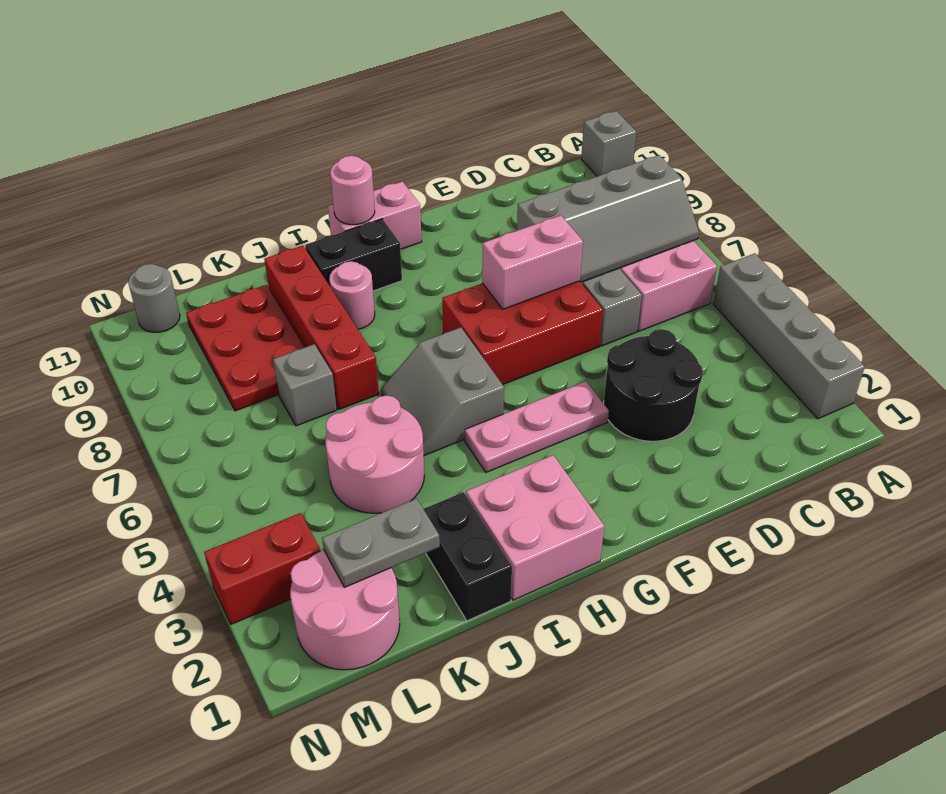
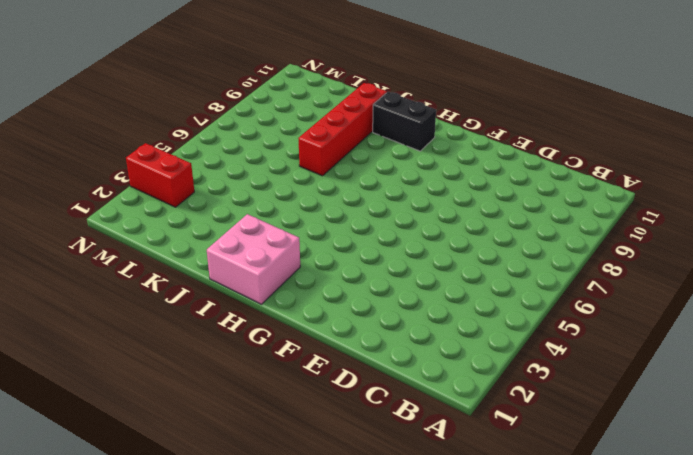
none -> grey brick A2:A5 level 1
none -> grey slope A8:D9 level 1 top 9
none -> grey brick A11 level 1

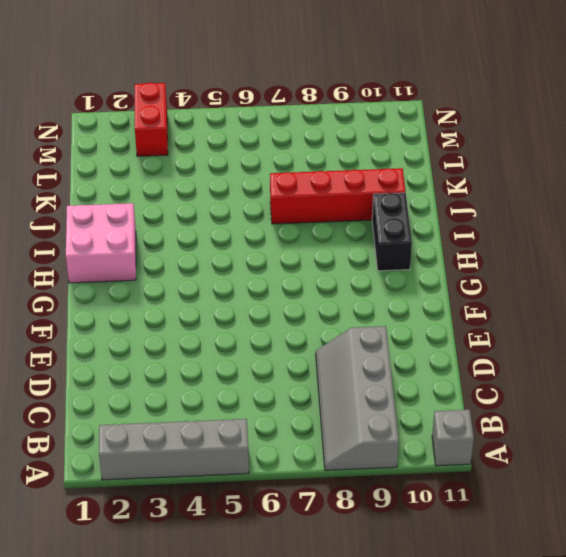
none -> pink brick B6:C6 level 1
none -> black round brick D3:E4 level 1
none -> grey brick D6 level 1

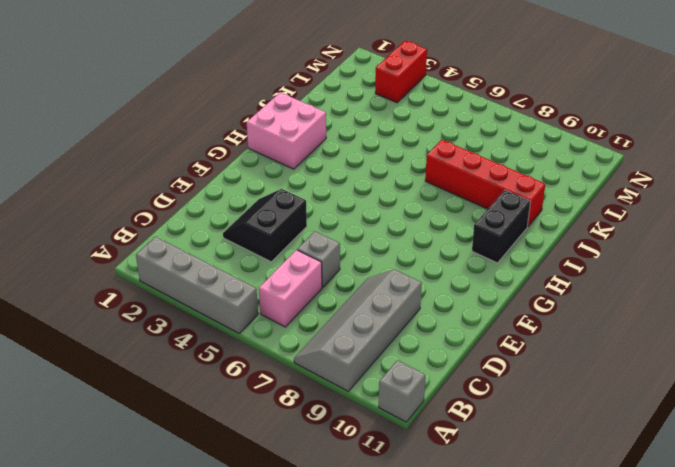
black slope D3:E4 level 1 top 4 -> black round brick D3:E4 level 1
none -> red brick E6:G7 level 1
none -> pink plate F4:H4 level 1
none -> pink brick G11:H11 level 1

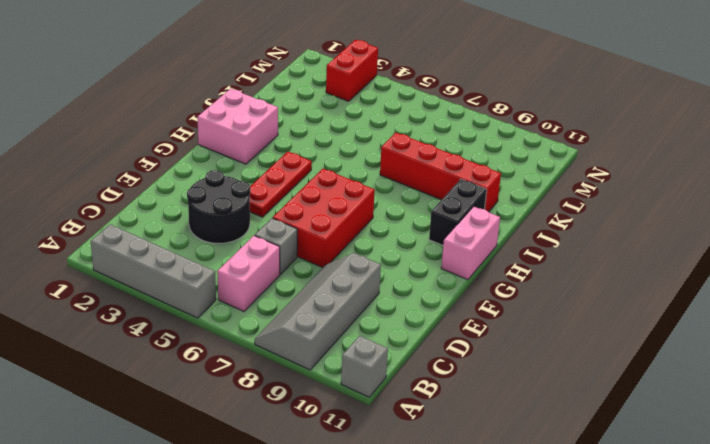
red plate F4:H4 level 1 -> pink plate F4:H4 level 1
none -> grey slope H5:I6 level 1 top H
none -> pink round brick I9 level 1
none -> black brick J1:J2 level 1

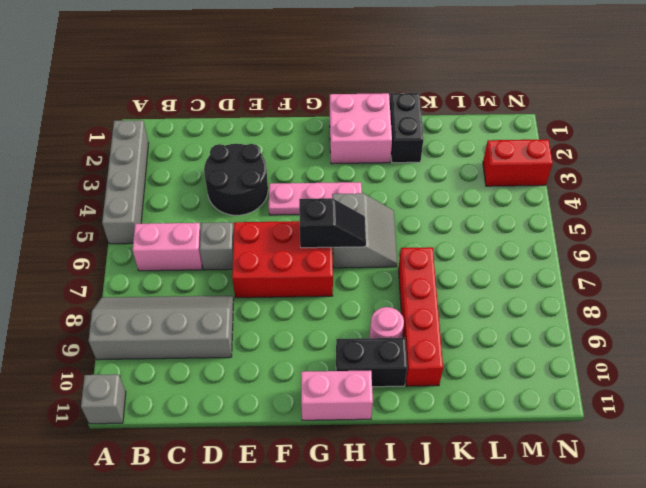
black slope G6:H6 level 2 top G -> none
none -> pink round brick J4:K5 level 1
none -> grey brick K7 level 1
none -> red plate K8:L10 level 1

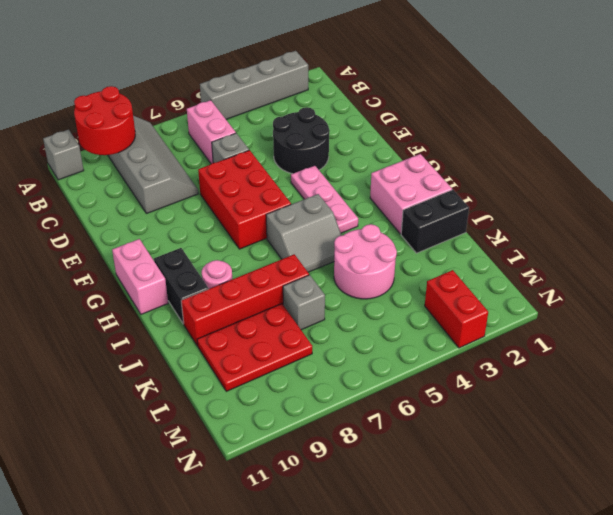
red round brick A9:B10 level 2 -> none
none -> pink round brick L1:M2 level 1
none -> grey round brick M11 level 1
none -> pink brick E7:F7 level 2

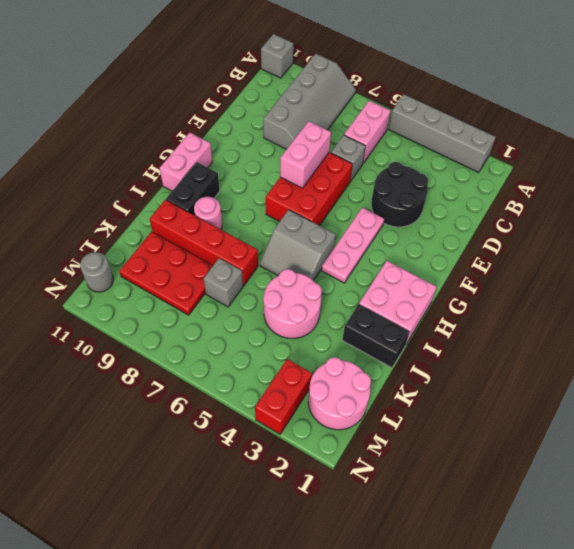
none -> pink round brick H11 level 2
none -> grey plate K2:L2 level 2

